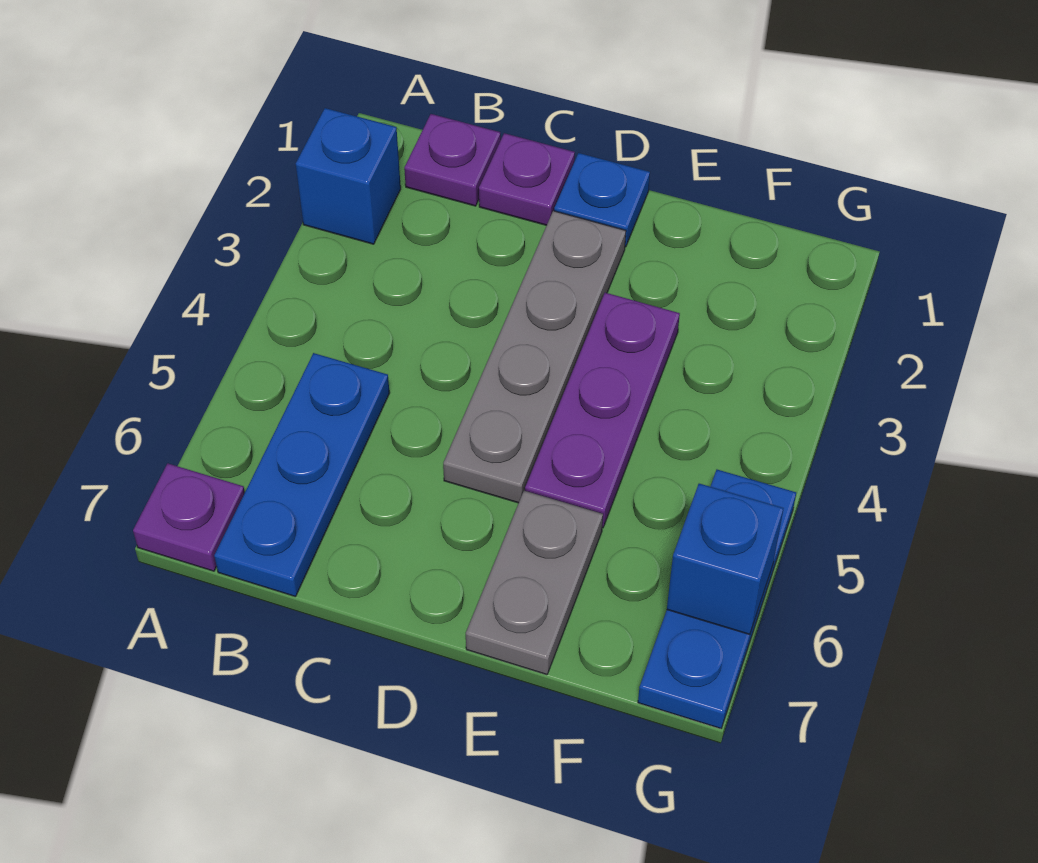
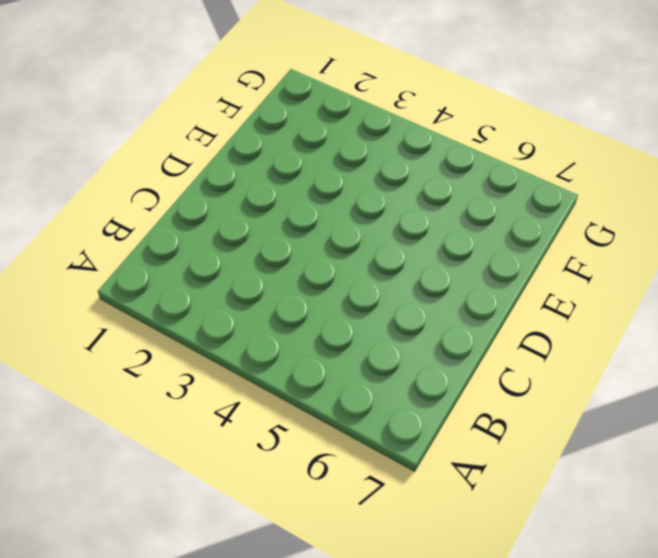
none -> blue brick A2 level 1
none -> purple plate A7 level 1

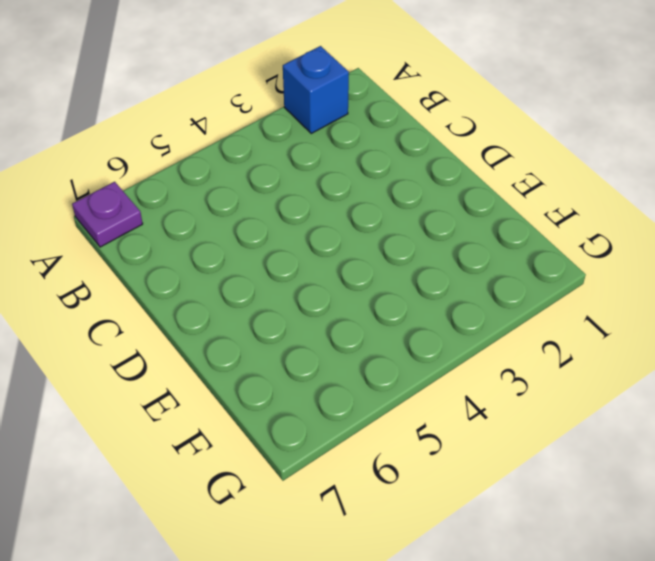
none -> purple plate B1 level 1
none -> blue plate B5:B7 level 1

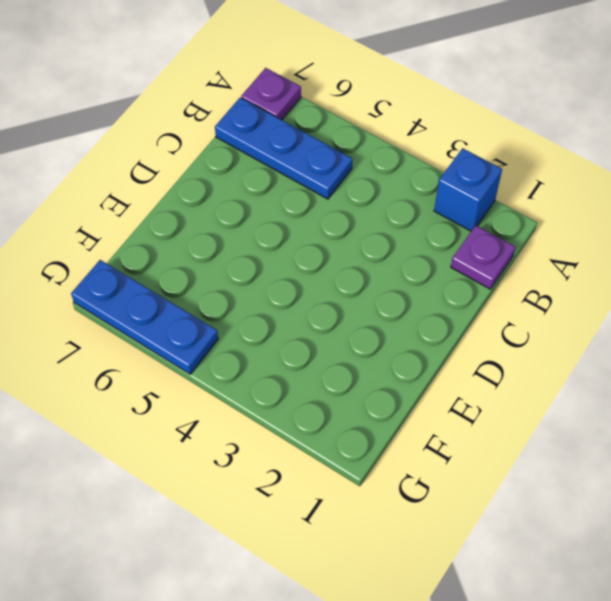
none -> purple plate C1 level 1
none -> blue plate D1 level 1

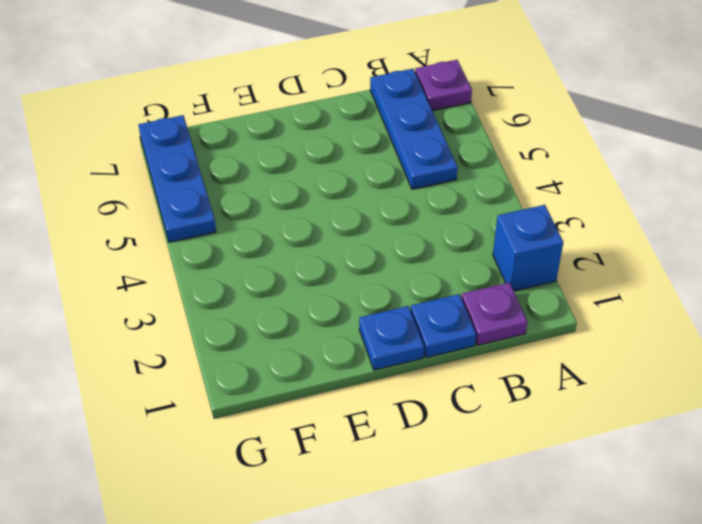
blue plate C1 level 1 -> purple plate C1 level 1
none -> grey plate D2:D5 level 1
none -> purple plate E3:E5 level 1

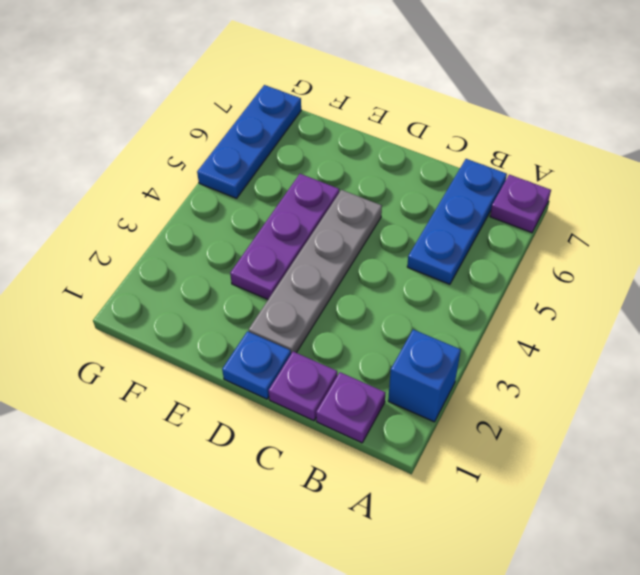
none -> grey plate E6:E7 level 1
none -> blue brick G6 level 2

